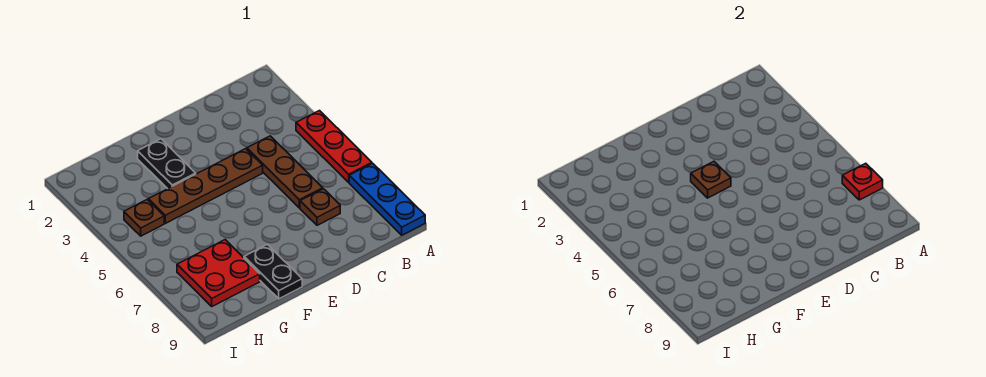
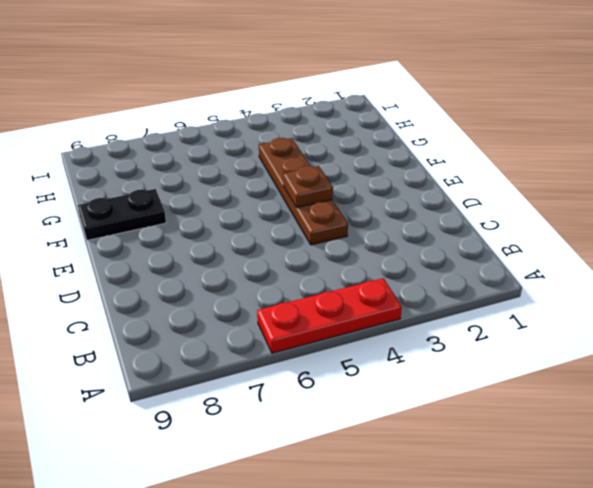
none -> blue plate A7:A9 level 1
none -> brown plate C4:C6 level 1

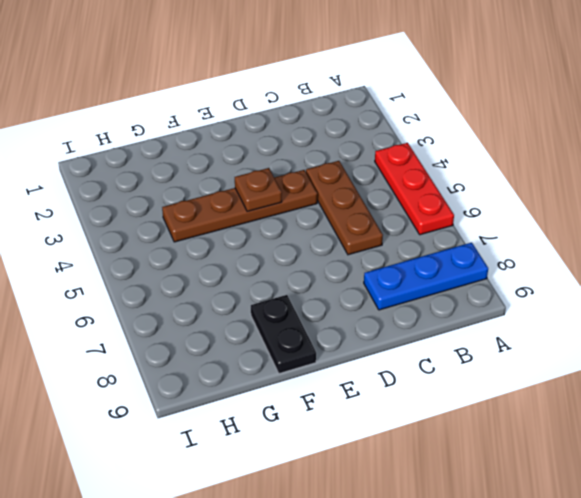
blue plate A8:C8 level 1 -> blue plate A7:A9 level 1
none -> brown plate C7 level 1
none -> black plate F2:F3 level 1

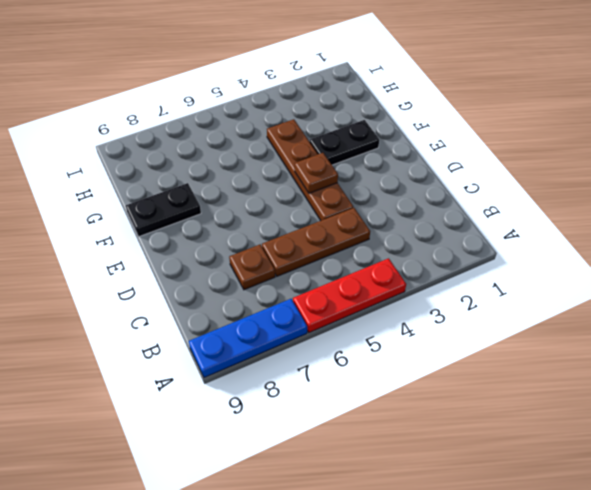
none -> red plate G7:H8 level 1
none -> brown plate H4 level 1

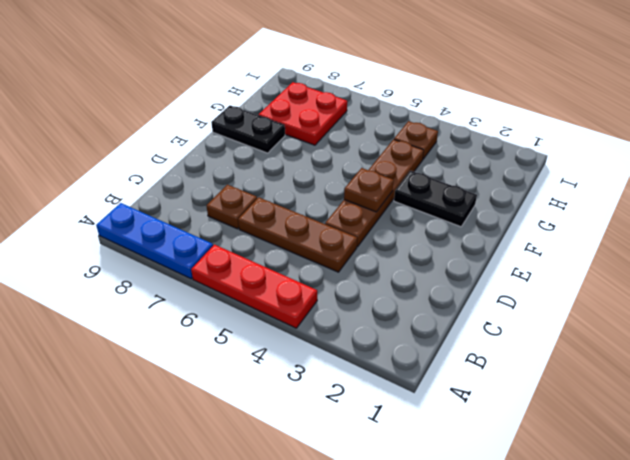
none -> red plate A7 level 2

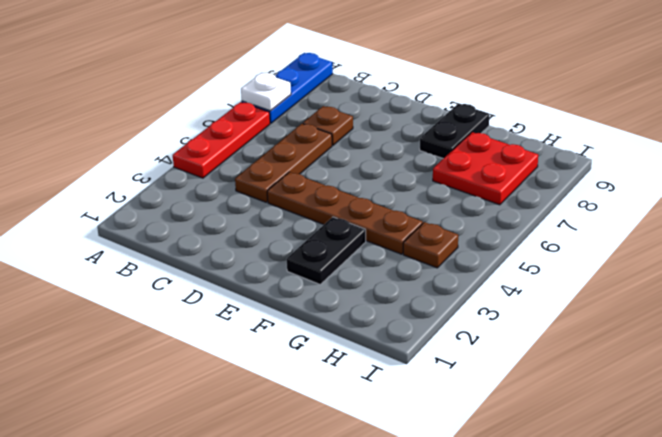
white plate A7 level 2 -> red plate A7 level 2
none -> brown plate E4 level 2

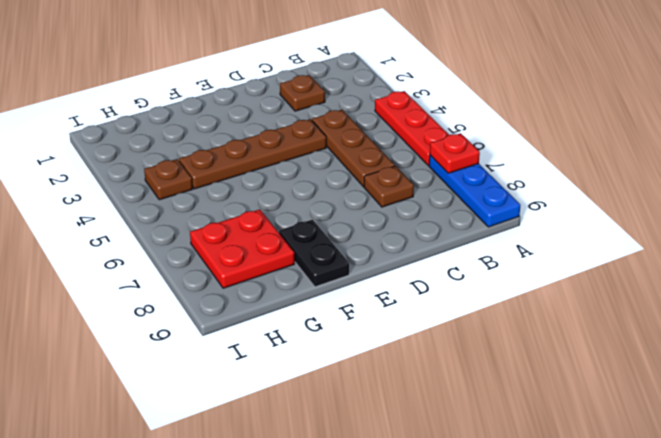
brown plate C2 level 1 -> brown plate E4 level 2
none -> black plate F2:F3 level 1

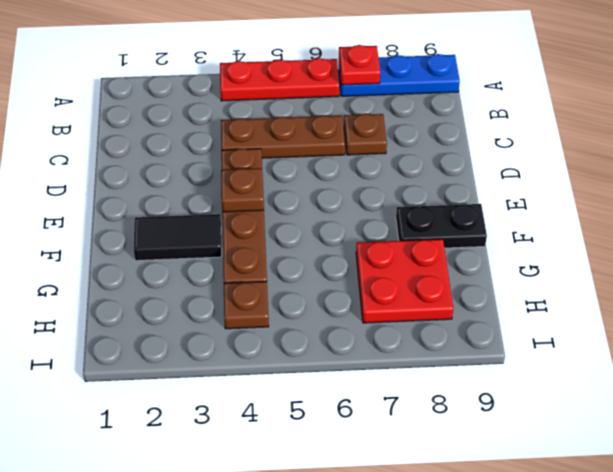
black tile F2:F3 level 1 -> black plate F2:F3 level 1

